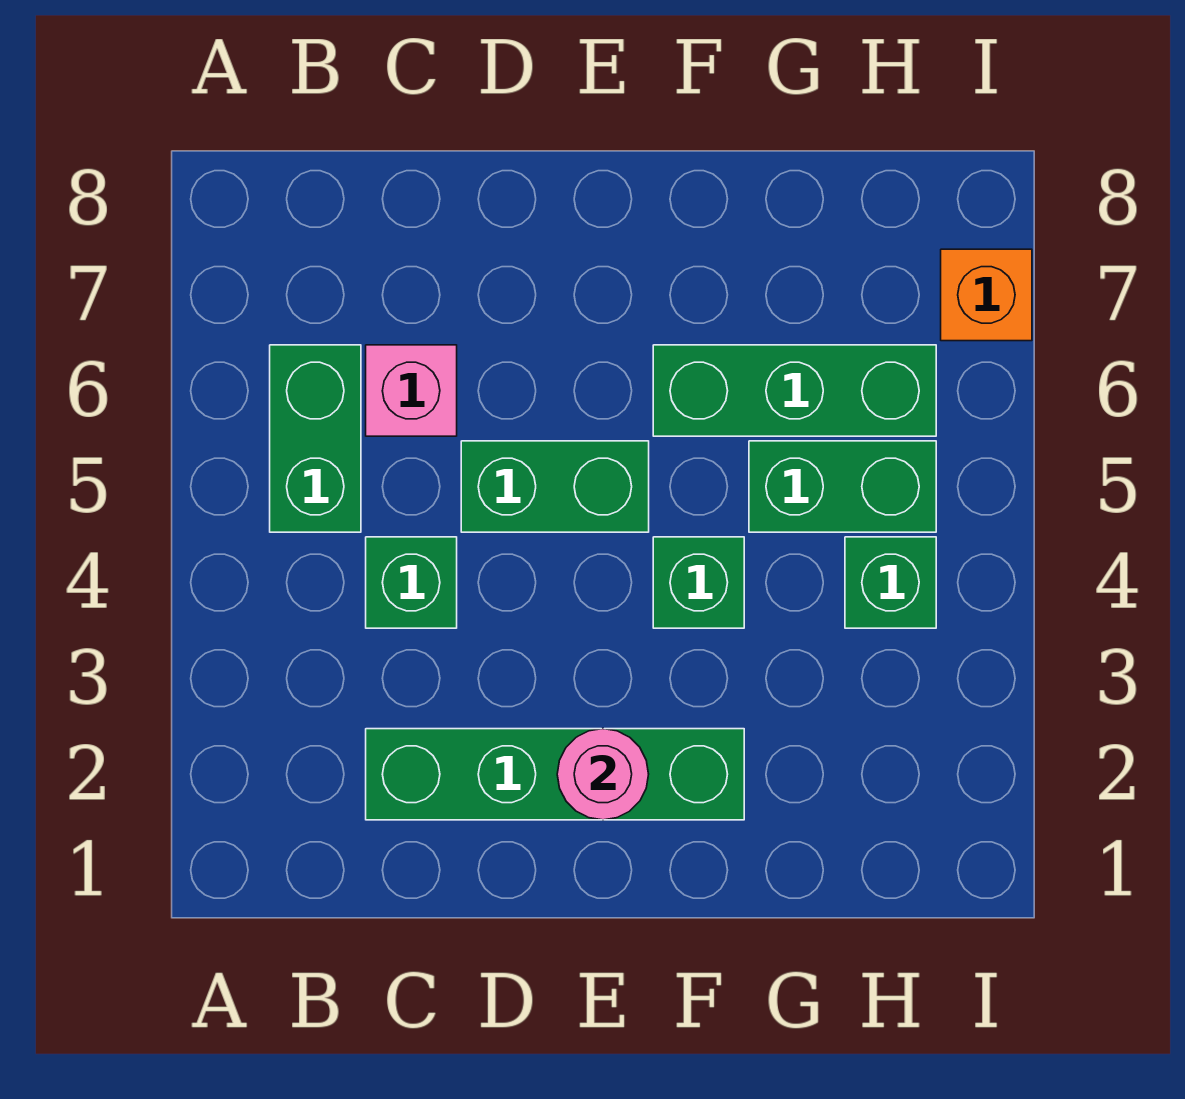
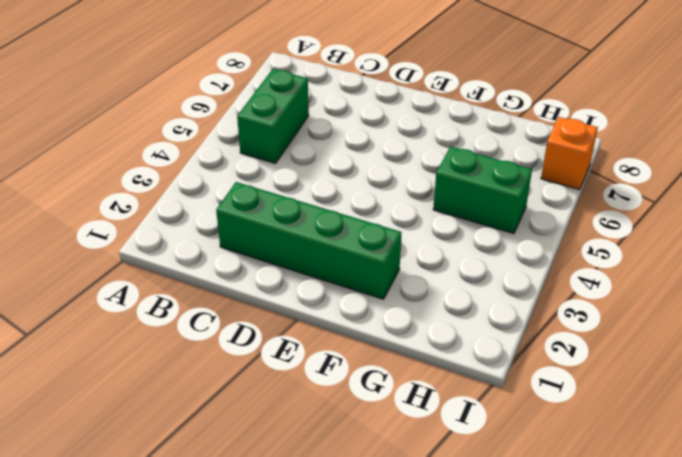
none -> green brick C4 level 1
none -> pink brick C6 level 1

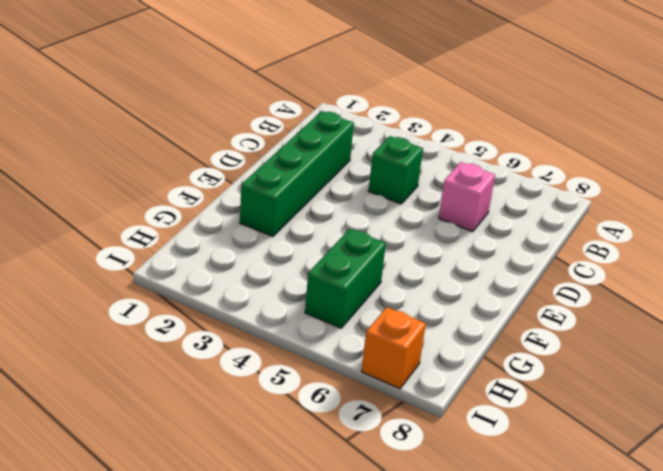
none -> green brick B5:B6 level 1
none -> green brick D5:E5 level 1

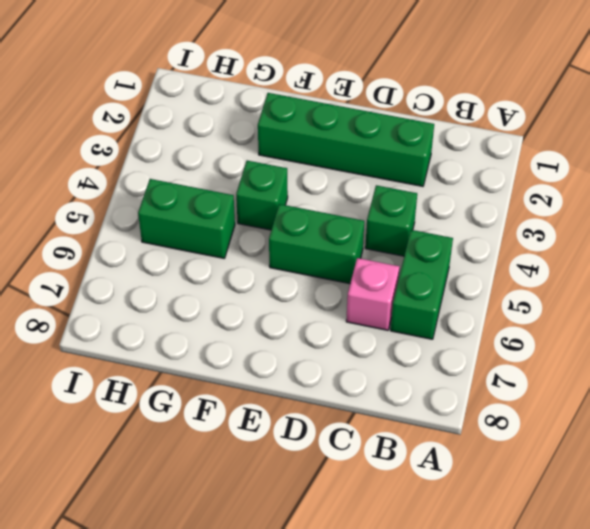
none -> green brick F6:H6 level 1
none -> green brick H4 level 1

